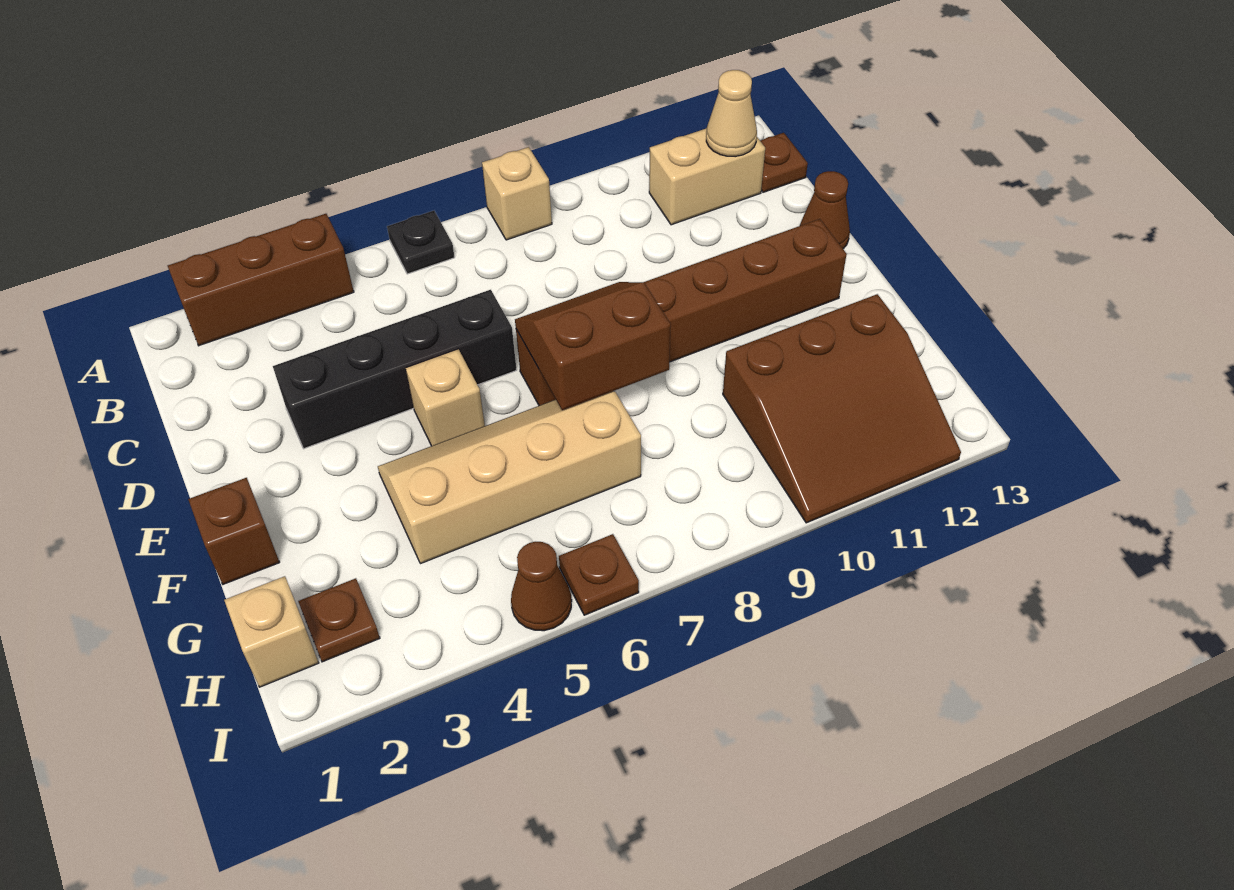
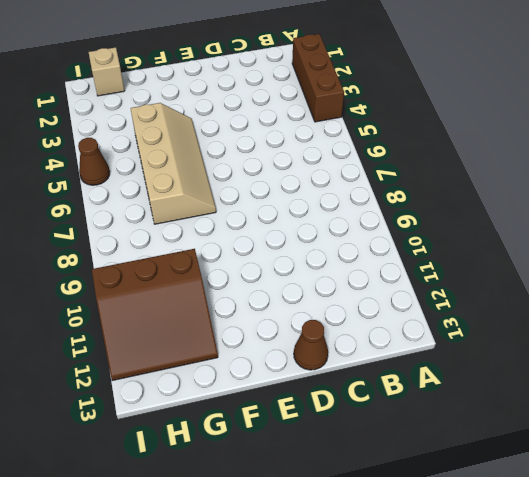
brown slope G10:I12 level 1 top 10 -> brown slope G10:I12 level 1 top G
none -> black plate A6 level 1
none -> tan brick A8 level 1
none -> tan brick B11:B12 level 1

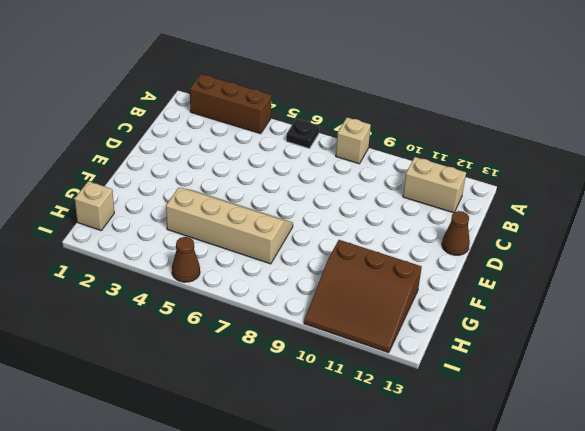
none -> brown plate B13 level 1
none -> black brick D3:D6 level 1
none -> tan brick E5 level 1

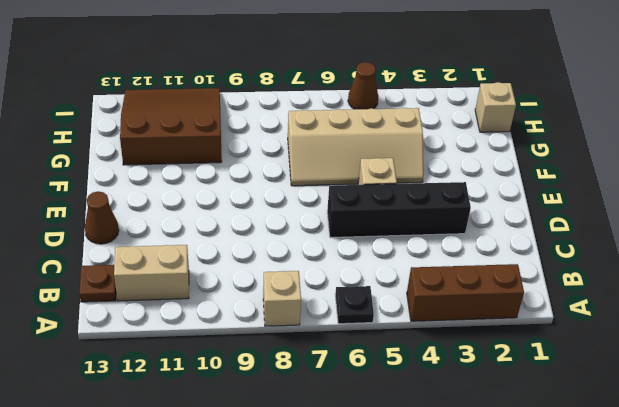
none -> brown brick E7:E12 level 1
none -> brown brick F1 level 1
none -> brown plate H2 level 1

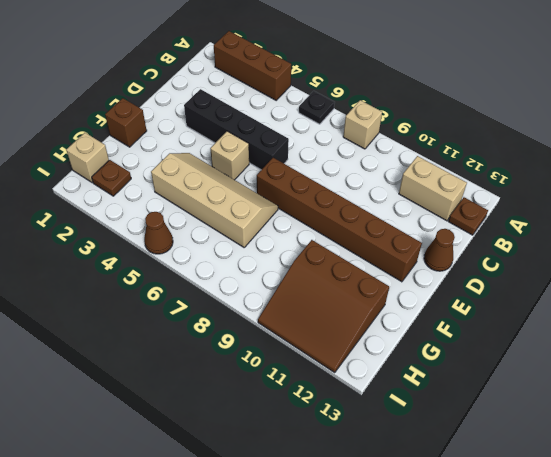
none -> brown plate I6 level 1
none -> tan cone B12 level 2
none -> brown slope E7:F8 level 2 top F

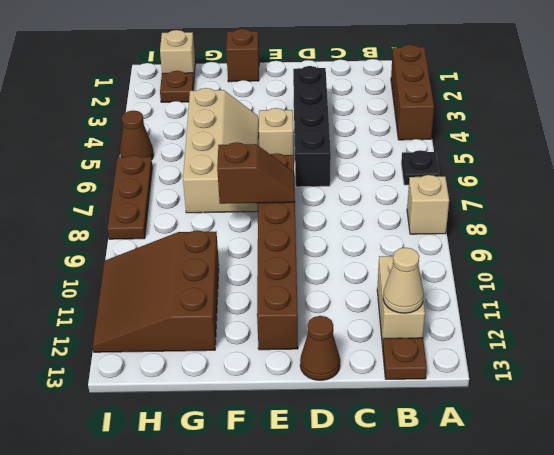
brown slope E8:F8 level 2 top F -> brown slope E7:F8 level 2 top F
brown plate I6:I8 level 1 -> brown plate I6 level 1

